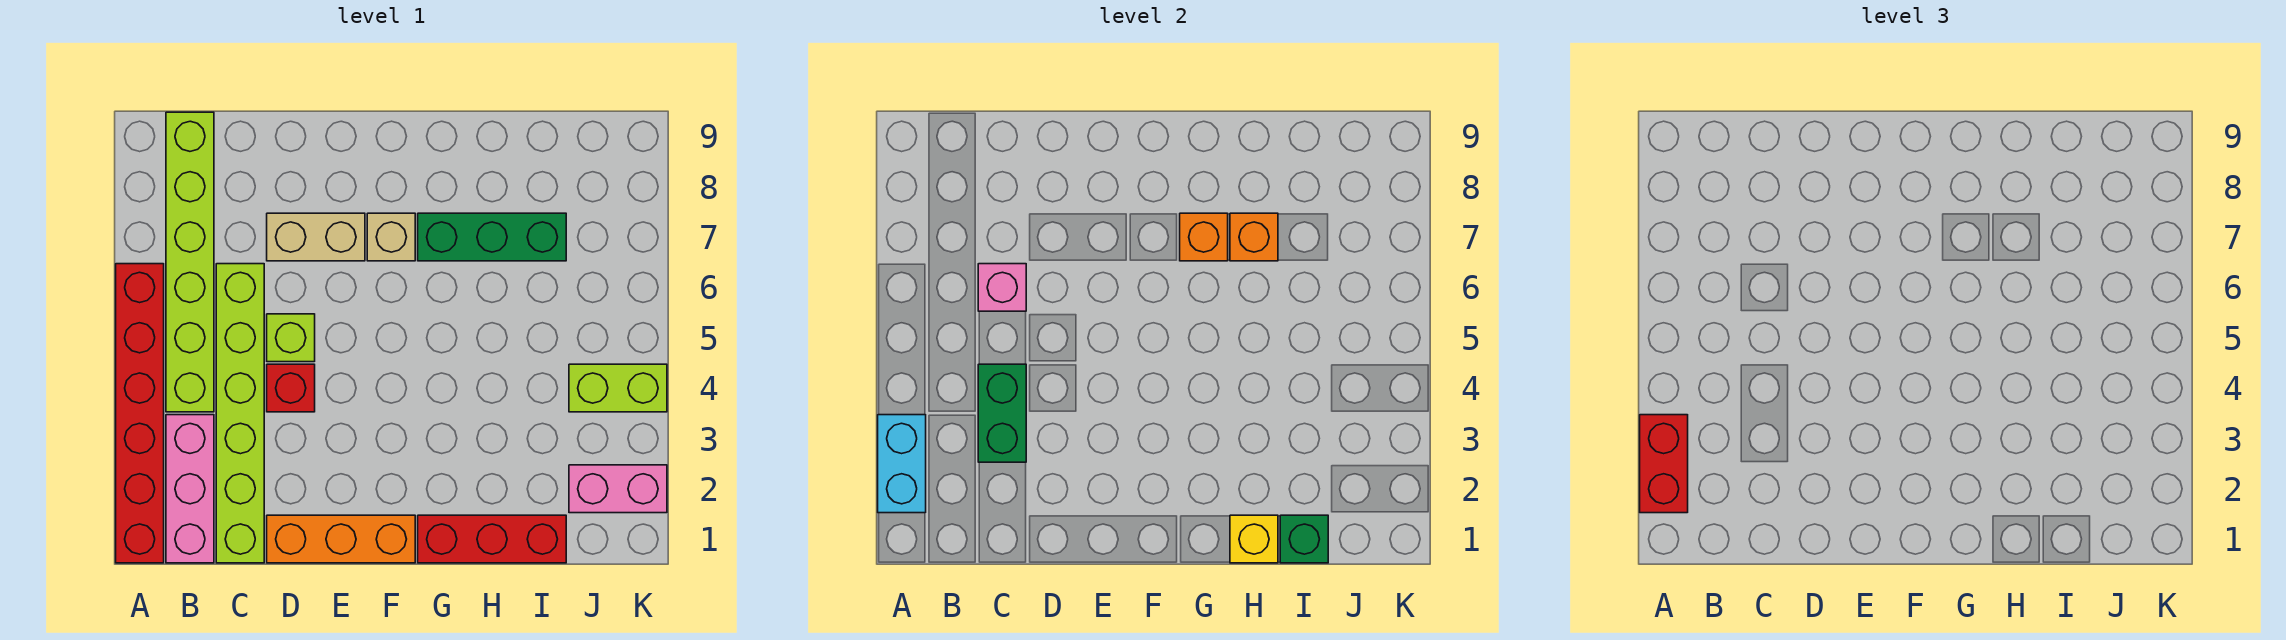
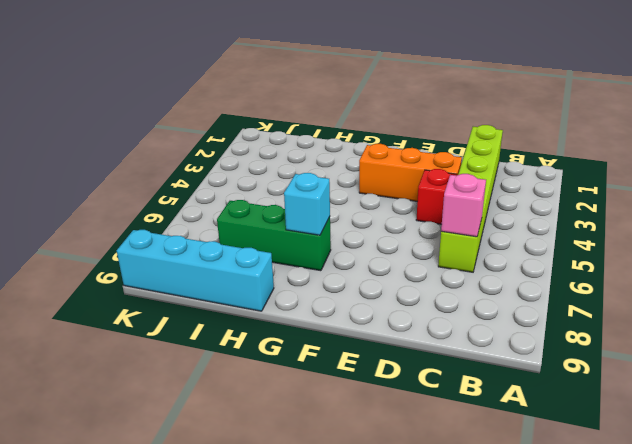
orange brick D3:F3 level 1 -> orange brick D1:F1 level 1
cyan brick G7 level 2 -> orange brick G7 level 2
cyan brick H9:K9 level 1 -> none
none -> red brick A1:A6 level 1
none -> pink brick B1:B3 level 1
none -> lime brick B4:B9 level 1

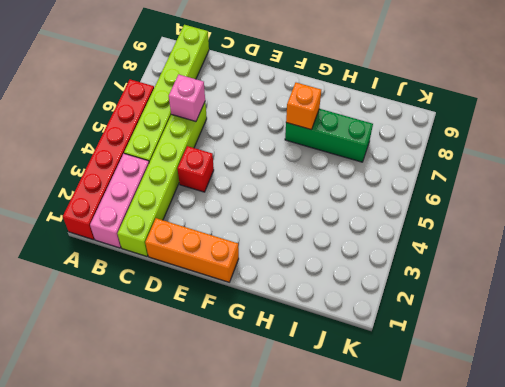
none -> lime brick D5 level 1
none -> tan brick D7:E7 level 1
none -> tan brick F7 level 1

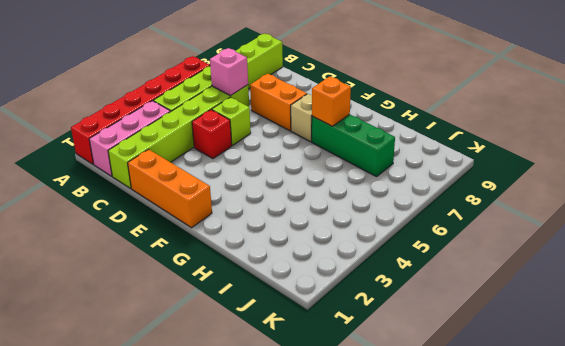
orange brick D7:E7 level 1 -> tan brick D7:E7 level 1
none -> red brick G1:I1 level 1
none -> pink brick J2:K2 level 1
none -> lime brick J4:K4 level 1

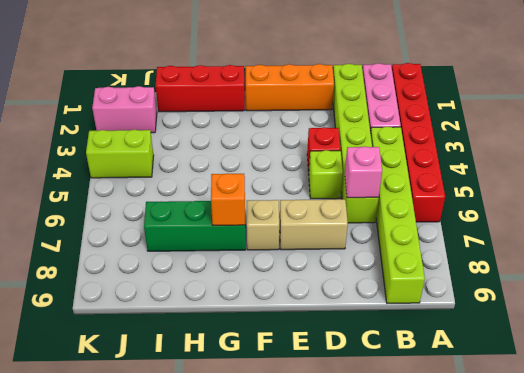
none -> cyan brick A2:A3 level 2
none -> green brick C3:C4 level 2
none -> yellow brick H1 level 2

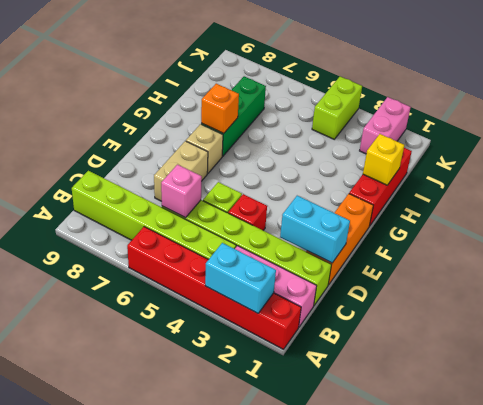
cyan brick D1:D2 level 2 -> none
none -> green brick C3:C4 level 2
none -> orange brick H7 level 2
none -> green brick I1 level 2

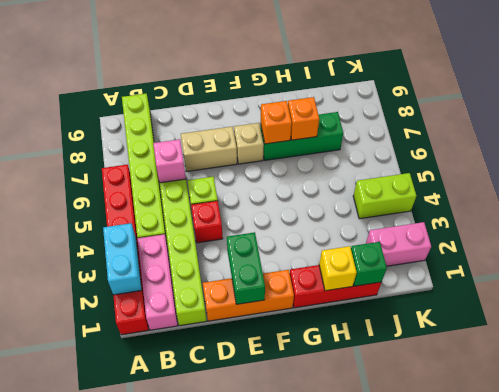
green brick E1:E2 level 2 -> green brick C3:C4 level 2
none -> red brick A2:A3 level 3

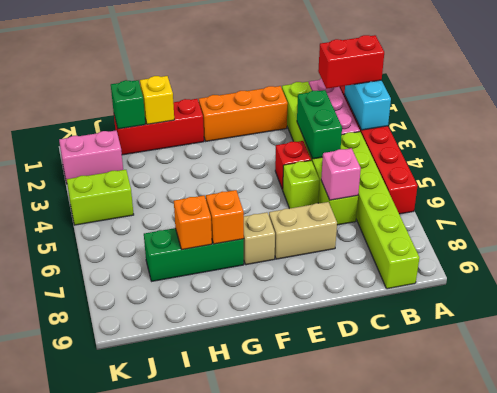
red brick A2:B2 level 3 -> red brick A2:A3 level 3

